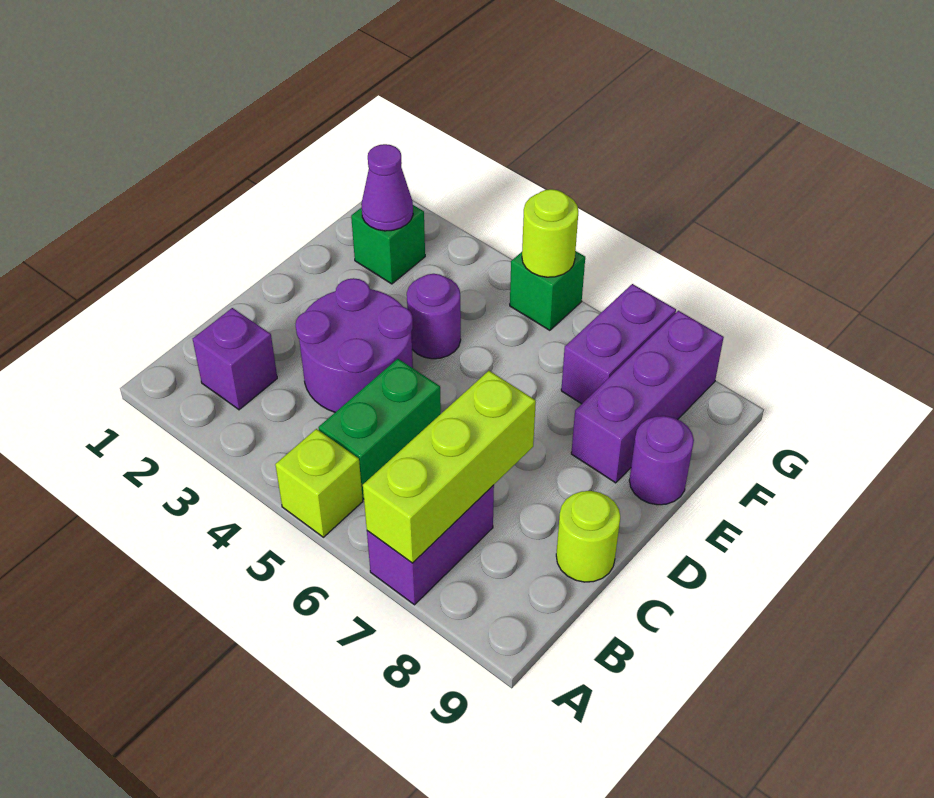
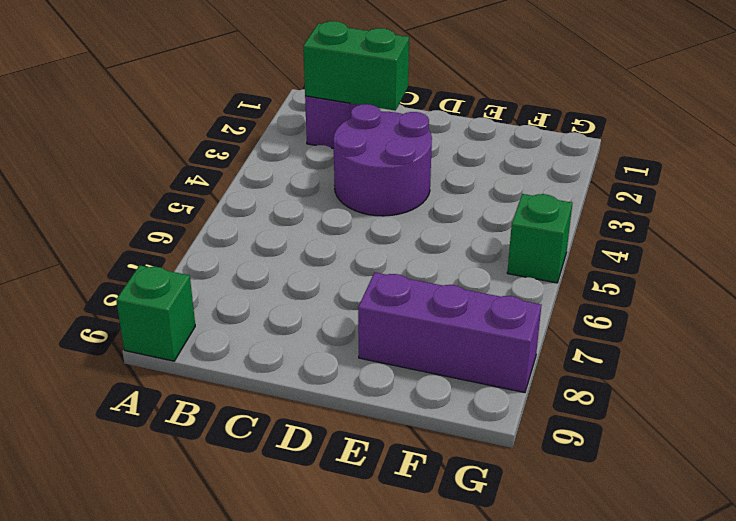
green brick A9 level 1 -> green brick F2 level 1
green brick B2:C2 level 2 -> green brick B5:C5 level 1
none -> lime brick A5 level 1
none -> purple brick A7:B7 level 1
none -> lime round brick C9 level 1

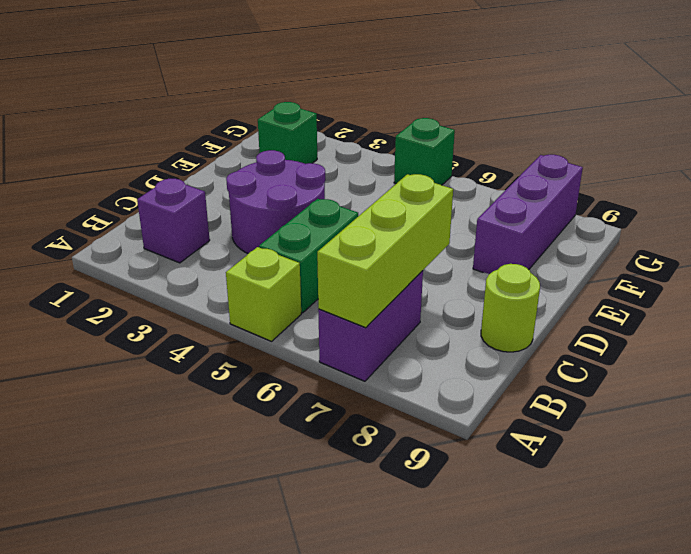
none -> purple round brick E4 level 1
none -> purple round brick E9 level 1
none -> purple brick F7:G7 level 1

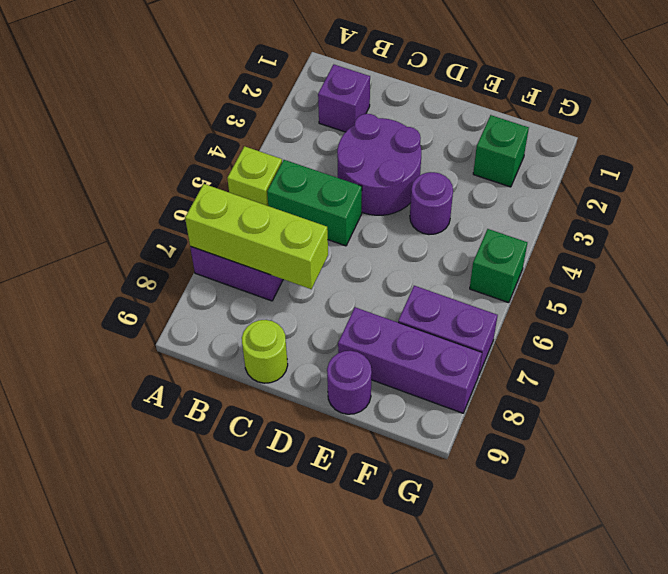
none -> purple cone F2 level 2
none -> lime round brick G5 level 2

